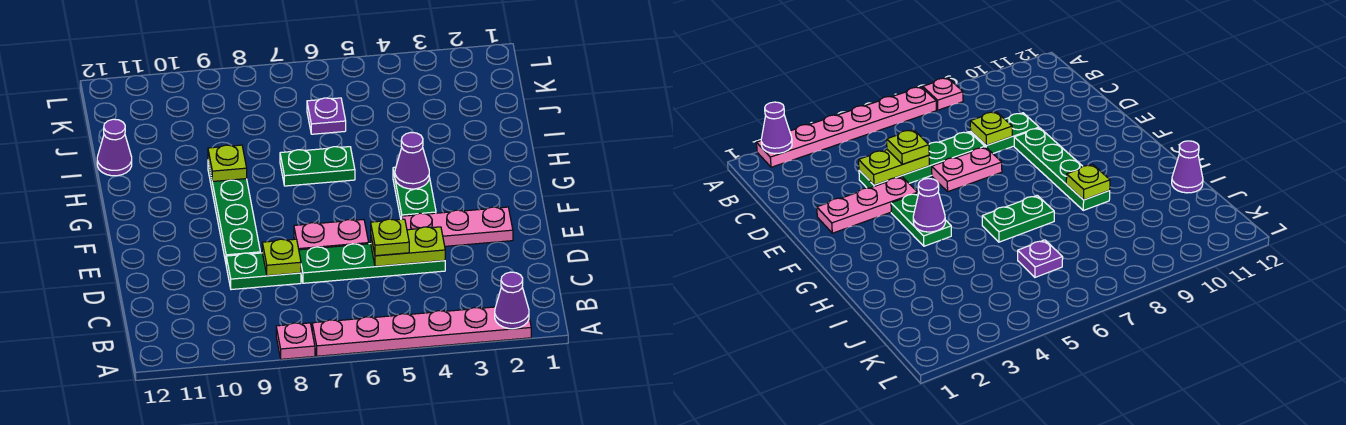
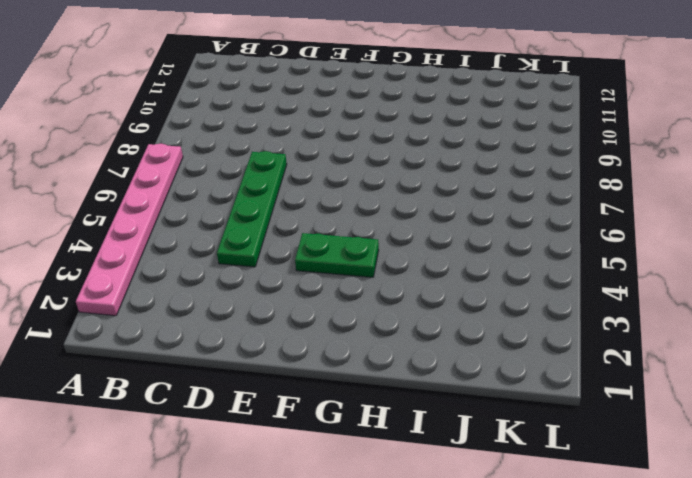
none -> pink plate A8 level 1
none -> green plate D8:D9 level 1
none -> pink plate E2:E4 level 1

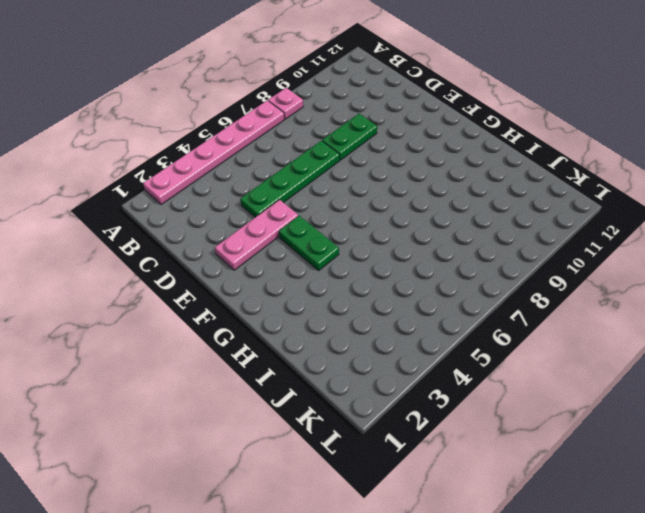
none -> pink plate E6:E7 level 1
none -> green plate E9:H9 level 1
none -> green plate H6:H7 level 1

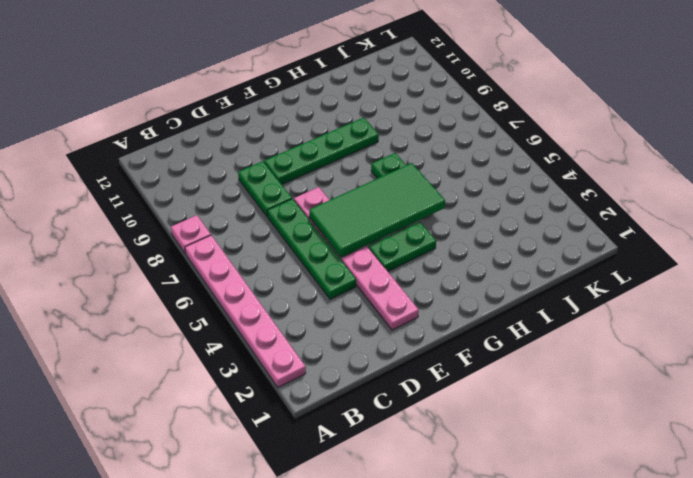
green tile E5:H6 level 2 -> none
none -> purple cone I12 level 1
none -> purple plate J6 level 1
none -> purple cone A2 level 2

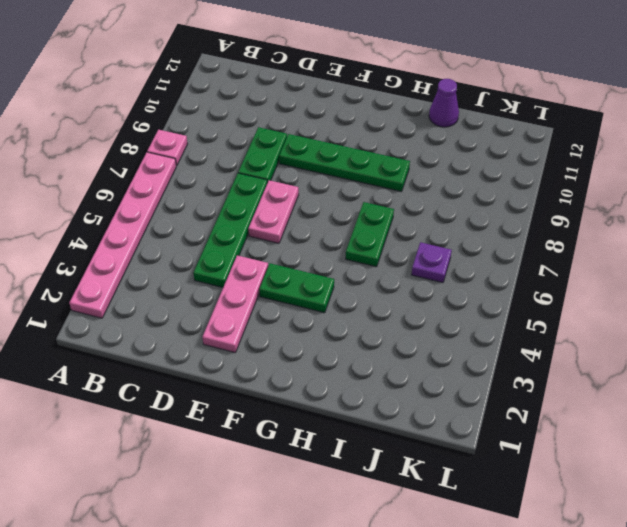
none -> purple cone A2 level 2
none -> lime plate D4:D5 level 2
none -> lime plate D8 level 2

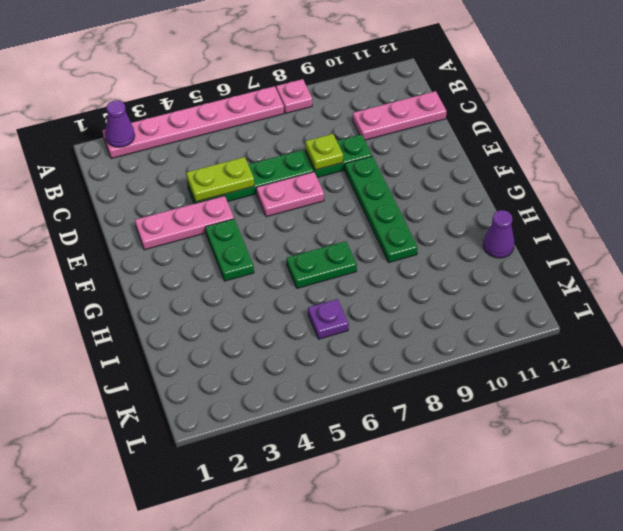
pink plate C10:C12 level 1 -> none
none -> purple cone G4 level 2
none -> lime plate H9 level 2
none -> lime plate D5 level 3

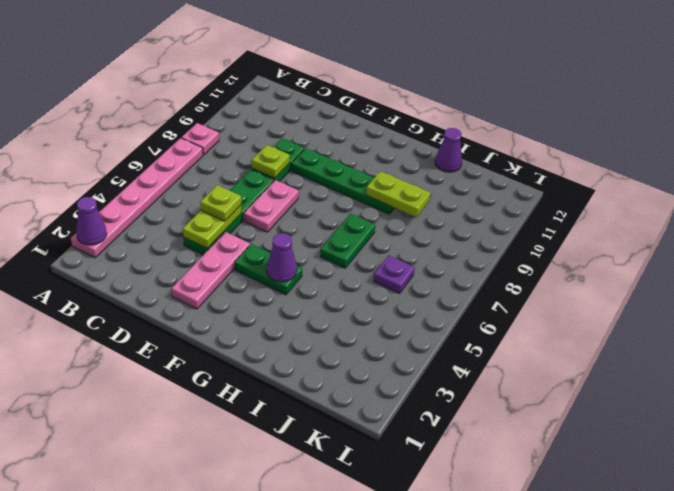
lime plate H9:I9 level 2 -> lime plate H9 level 2

